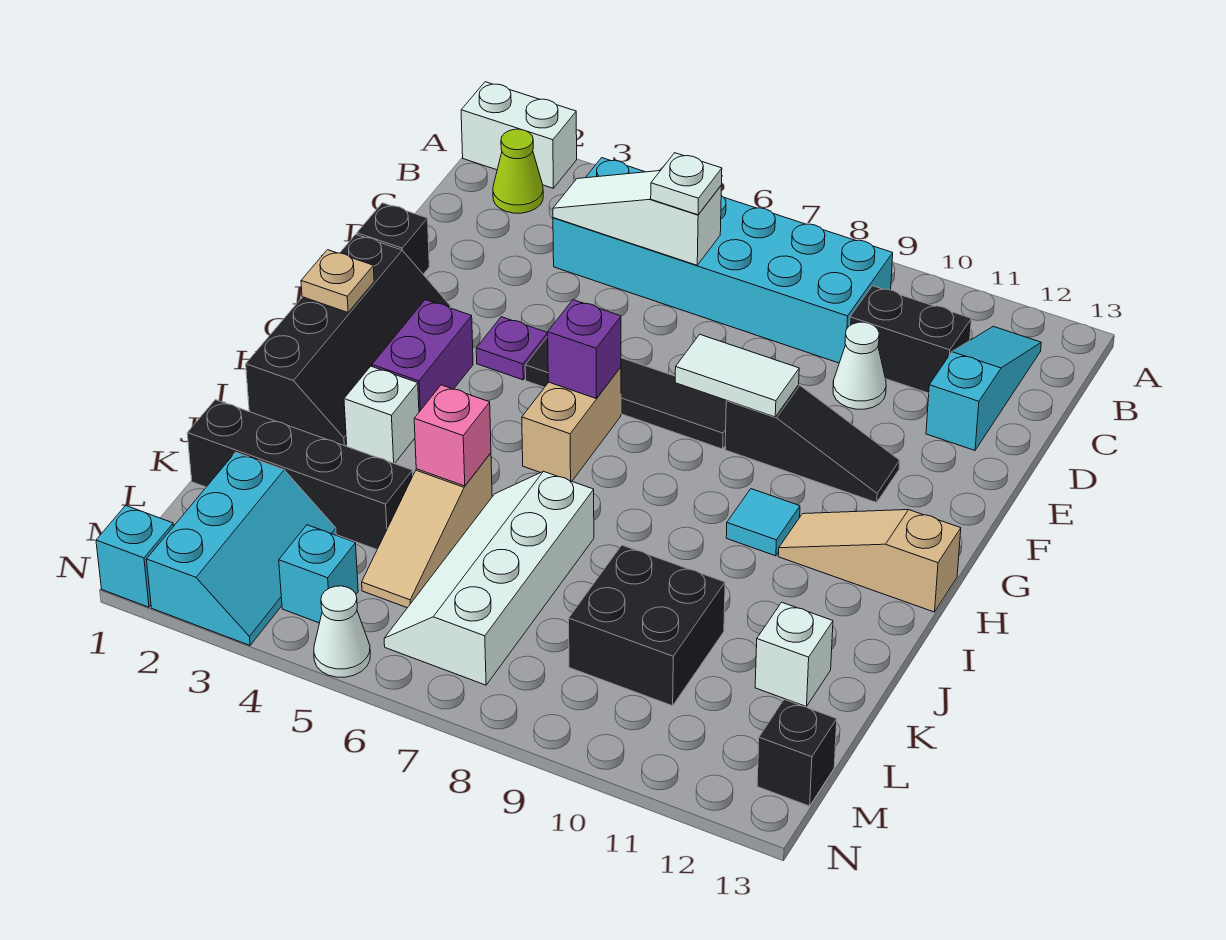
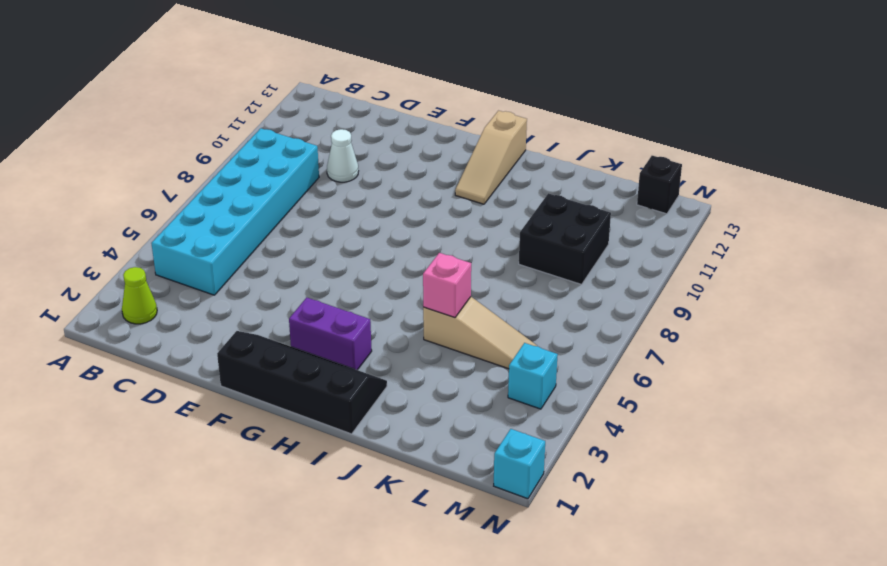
none -> white brick A1:A2 level 1
none -> cyan slope B12:D12 level 1 top D
none -> black brick C10:C11 level 1
none -> black brick E1 level 1

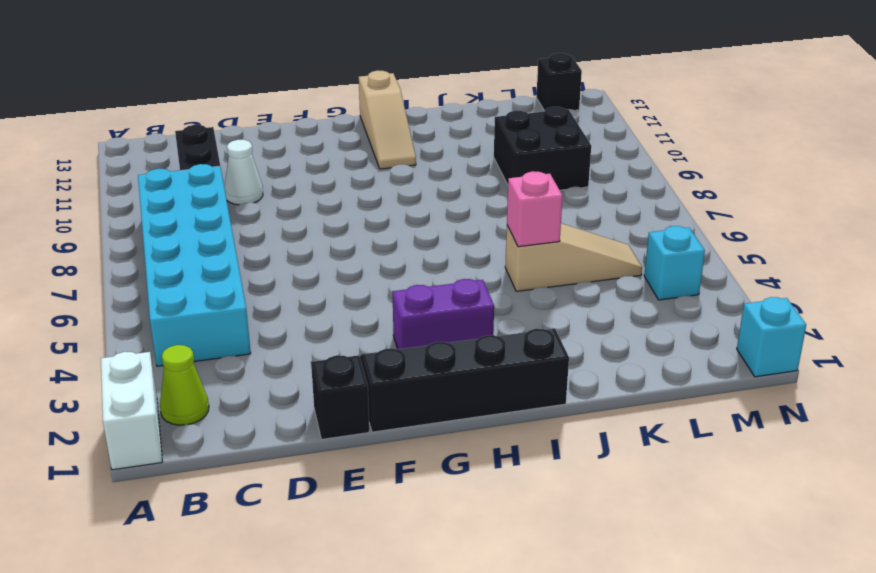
none -> cyan slope B12:D12 level 1 top D
none -> purple plate F4 level 1
none -> black tile F5:F8 level 1
none -> black slope F9:F11 level 1 top 9

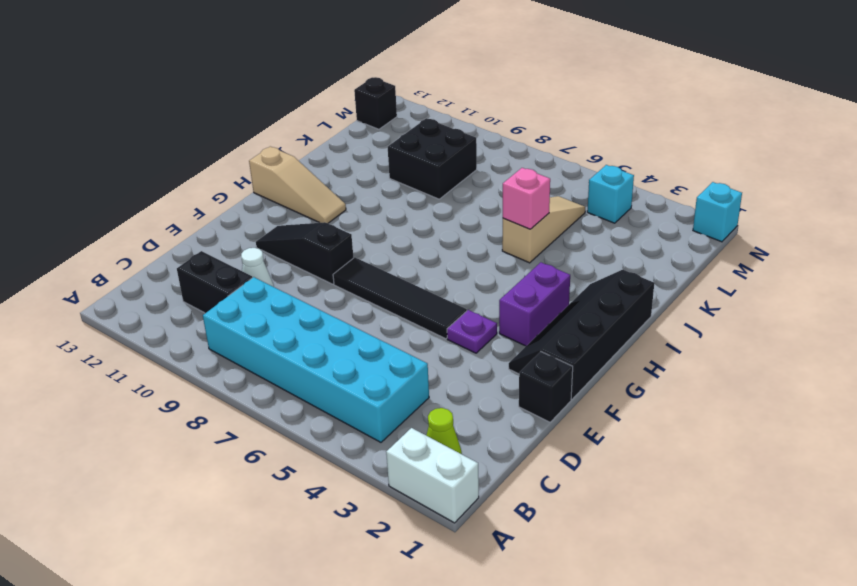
none -> cyan slope B12:D12 level 1 top D
none -> tan brick G6:H6 level 1
none -> cyan tile H10 level 1
none -> white brick I3 level 1

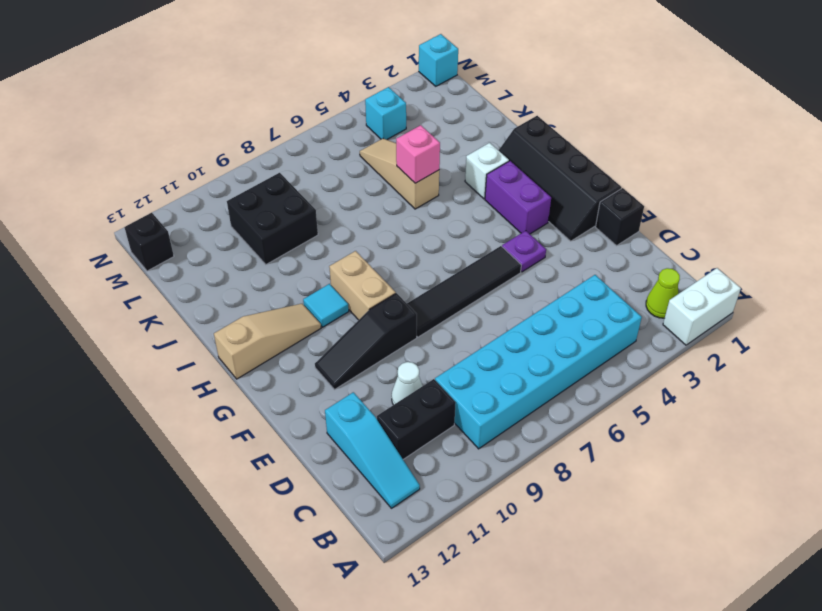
tan brick G9:H9 level 1 -> tan brick G6:H6 level 1
none -> white slope J6:M7 level 1 top 7
none -> black brick K1:K4 level 1
none -> white brick K12 level 1
none -> cyan slope L2:N3 level 1 top 2

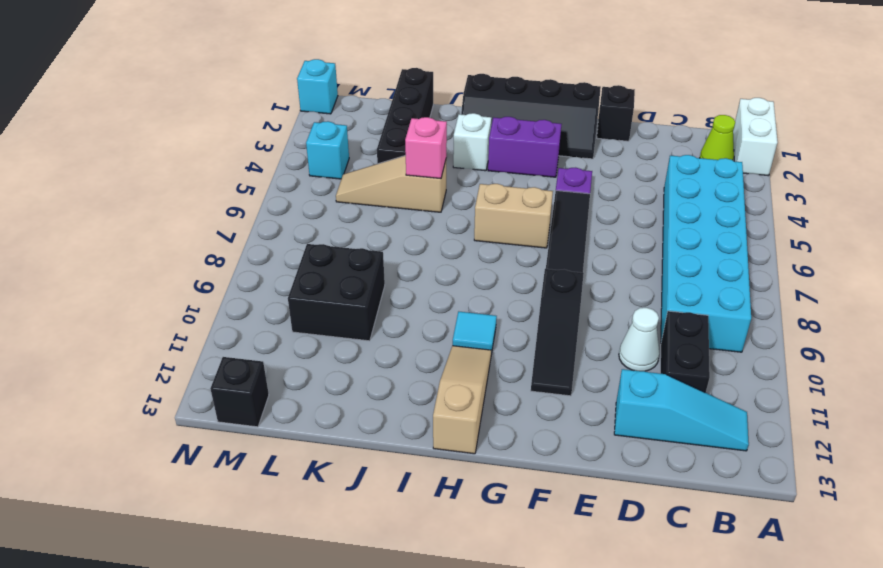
none -> white slope J6:M7 level 1 top 7
none -> white brick K12 level 1
none -> cyan slope L2:N3 level 1 top 2
none -> white cone N5 level 1

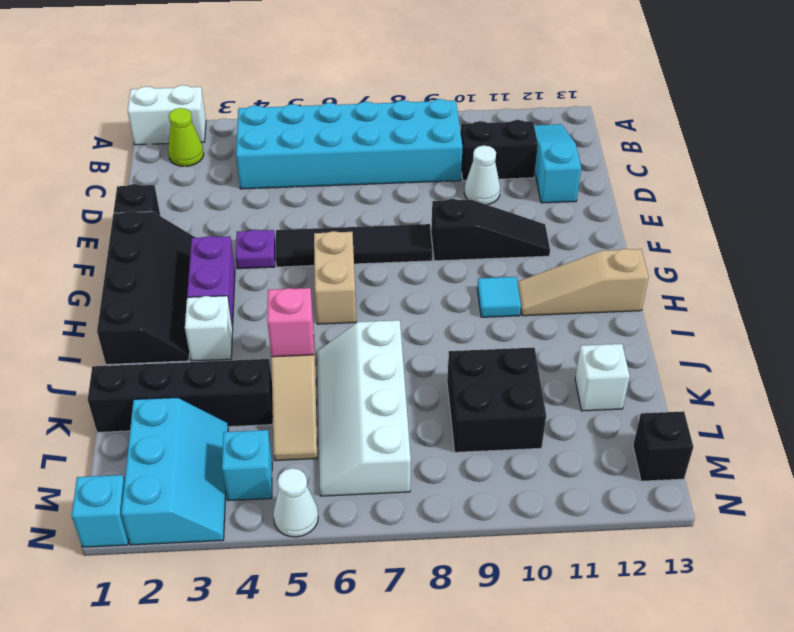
none -> white slope C4:C6 level 2 top 6
none -> white tile F8:F9 level 2
none -> tan plate G1 level 2
none -> purple brick G6 level 2

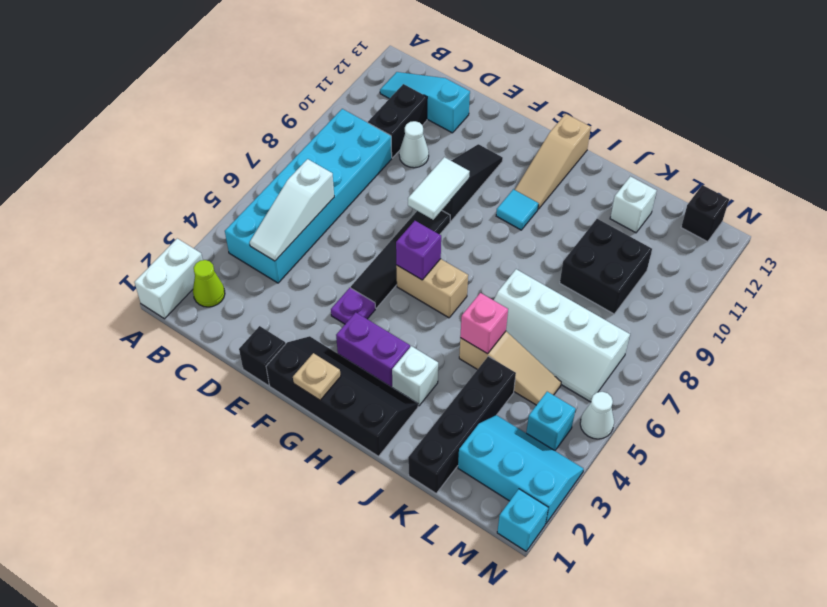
none -> white plate C6 level 3

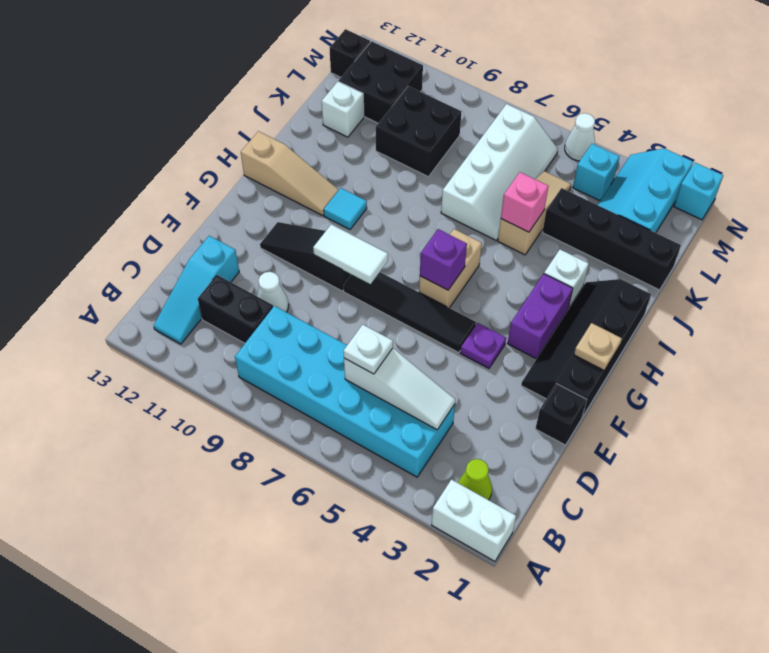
black brick L11:M12 level 1 -> none

